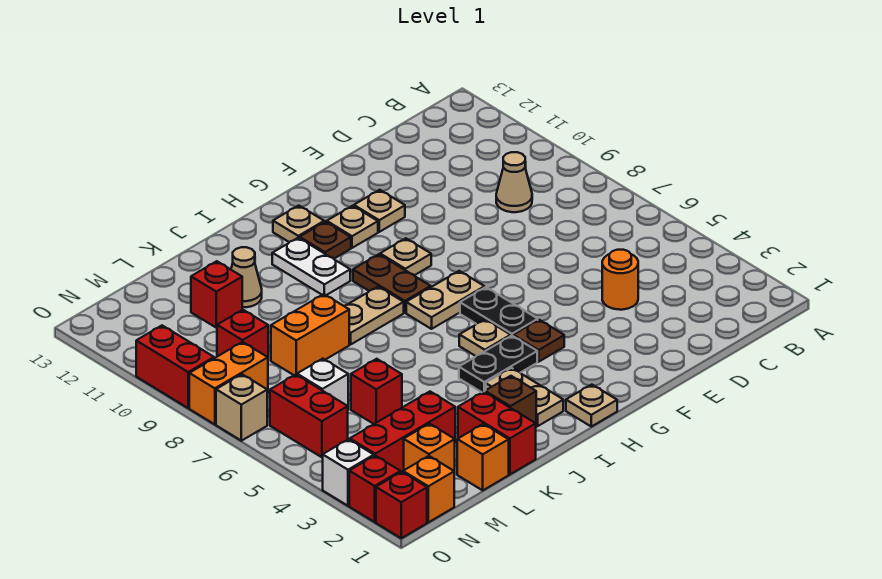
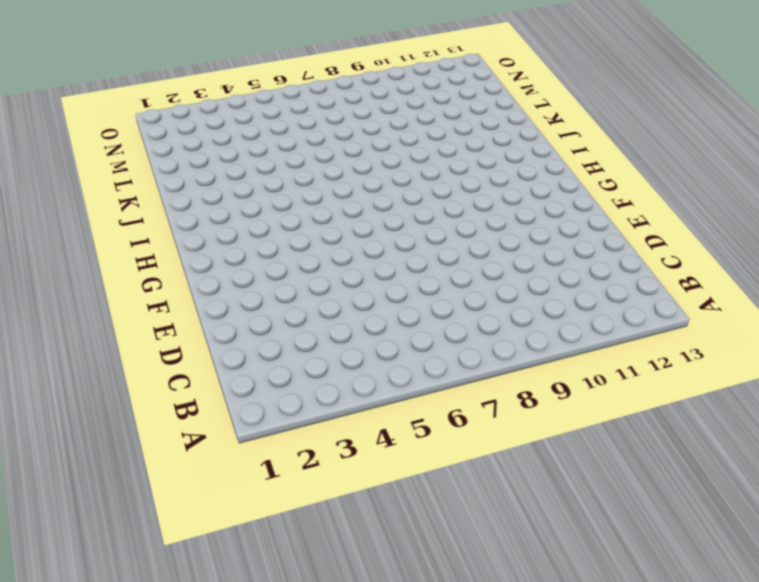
none -> tan cone C9 level 1
none -> orange round brick D4 level 1
none -> tan plate F11 level 1
none -> brown plate G4 level 1

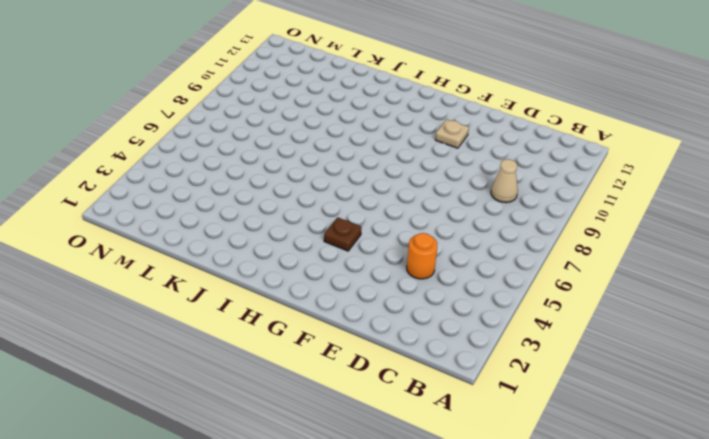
none -> black plate G5:G6 level 1
none -> tan plate G7:H7 level 1
none -> tan plate G9 level 1
none -> tan plate G11 level 1

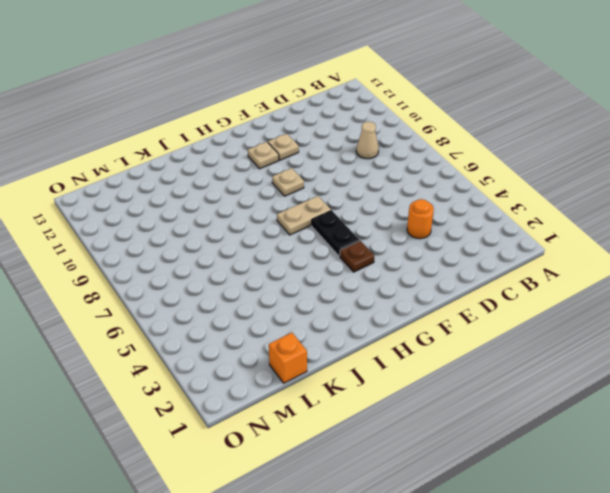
none -> tan plate H1 level 1
none -> black plate H4:I4 level 1
none -> tan plate H5 level 1
none -> brown plate H8:H9 level 1

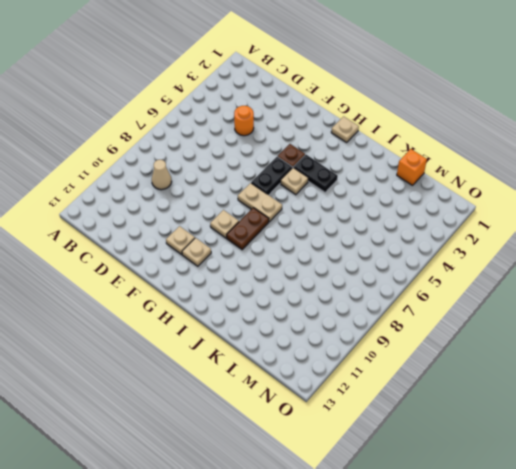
none -> brown plate H11 level 1
none -> tan plate H12 level 1
none -> tan plate I2:I3 level 1
none -> tan plate I8:J8 level 1

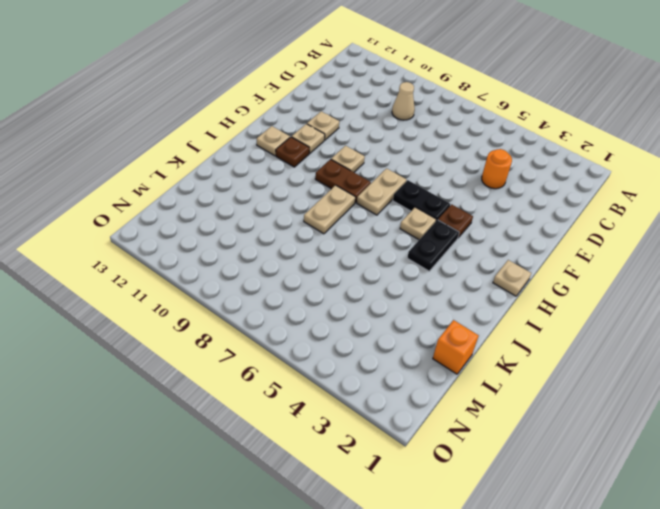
none -> tan plate I2:I3 level 1
none -> white plate I10:I11 level 1
none -> brown brick J2 level 1
none -> red brick K1:K2 level 1

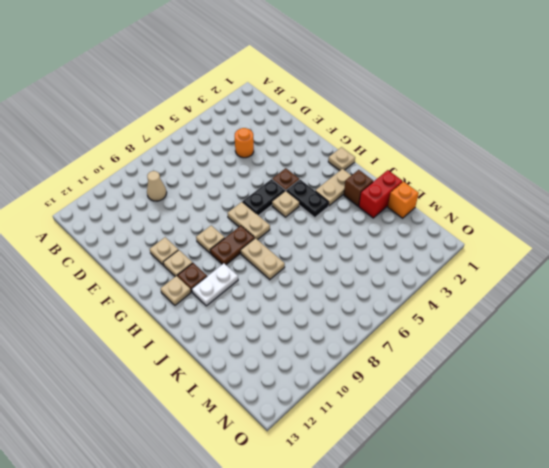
none -> orange brick K8:L8 level 1
none -> tan cone K11 level 1
none -> red brick L3:N3 level 1
none -> red brick L5 level 1

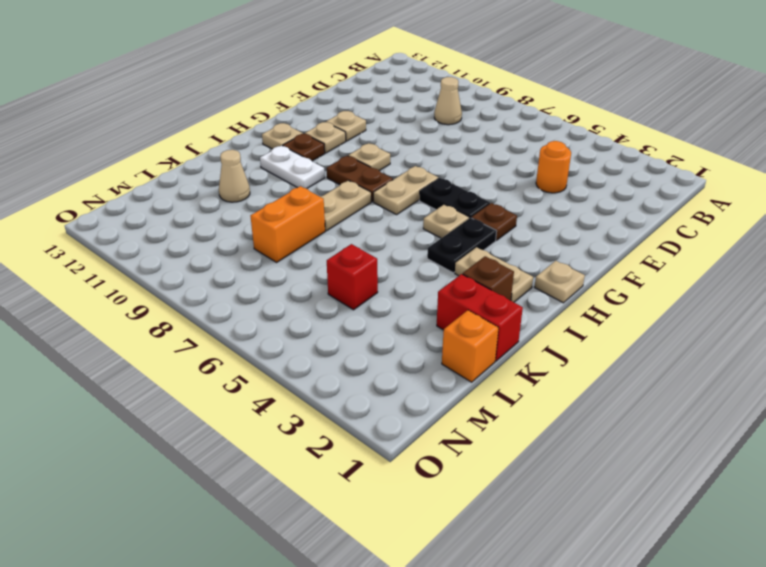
none -> red brick L3:N3 level 1
none -> red brick L11 level 1
none -> orange brick M2 level 1
none -> white brick M6 level 1

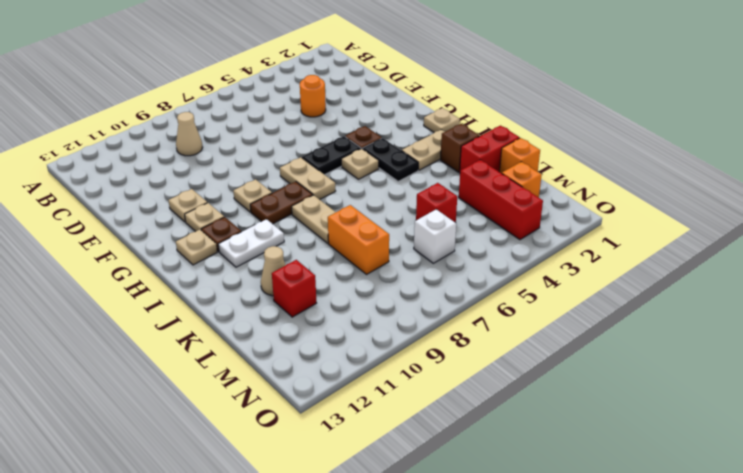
none -> red brick M9 level 1
none -> orange brick N1 level 1
none -> red brick N5:N6 level 1
none -> orange brick N8:O8 level 1

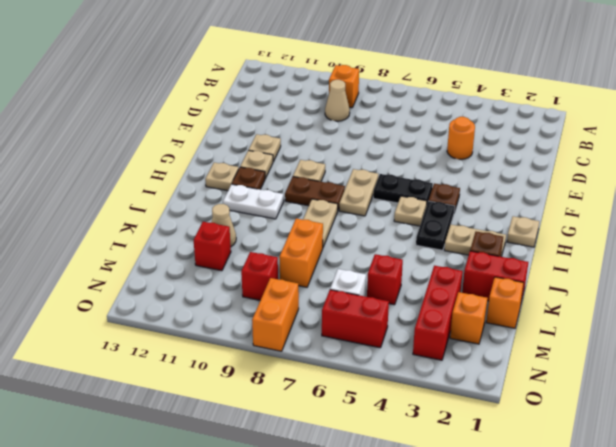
orange brick B9 level 1 -> orange brick N1 level 1
none -> red brick O1 level 1
none -> red brick O2 level 1
none -> white brick O3 level 1
none -> tan brick O7 level 1

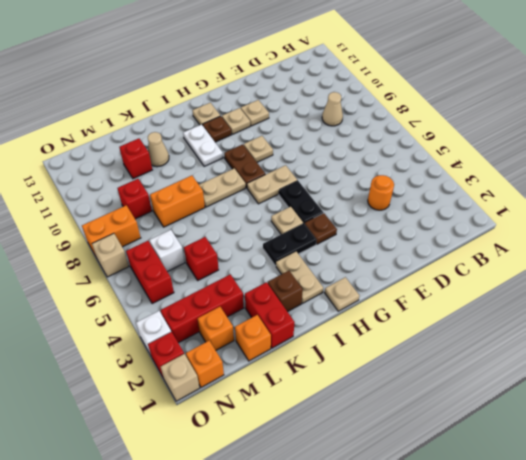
tan brick O1 level 1 -> red brick O1 level 1
none -> red brick O9:O10 level 1

